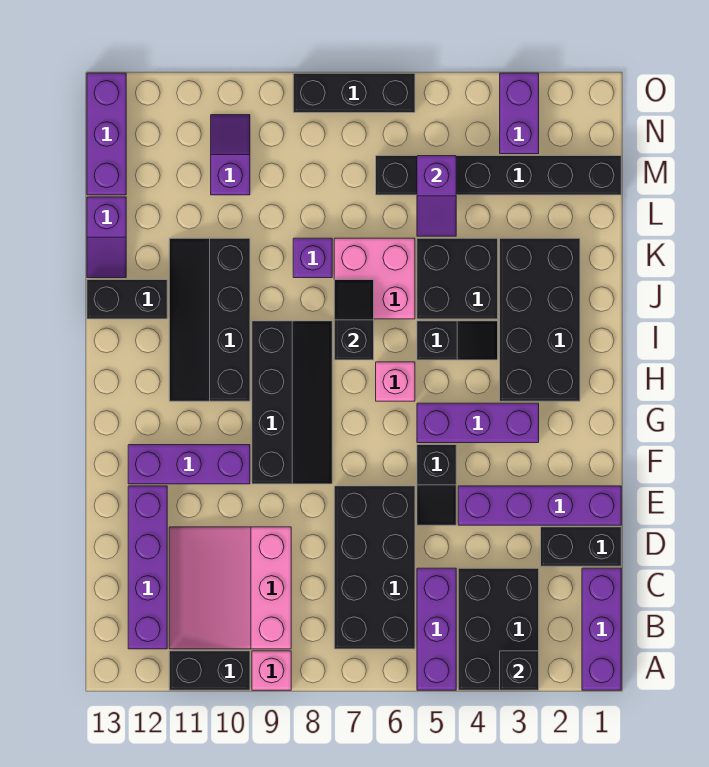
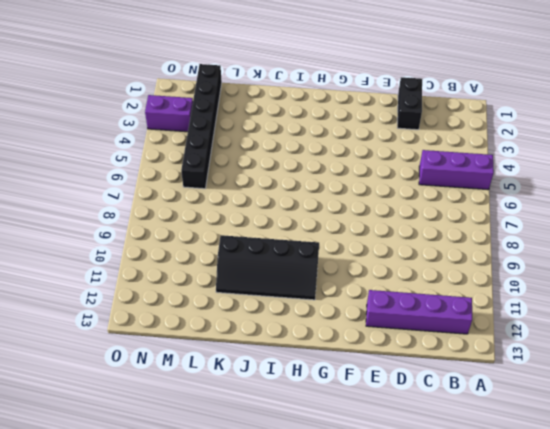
none -> purple brick A1:C1 level 1
none -> black brick A3:C4 level 1
none -> pink brick A9 level 1
none -> black brick A10:A11 level 1

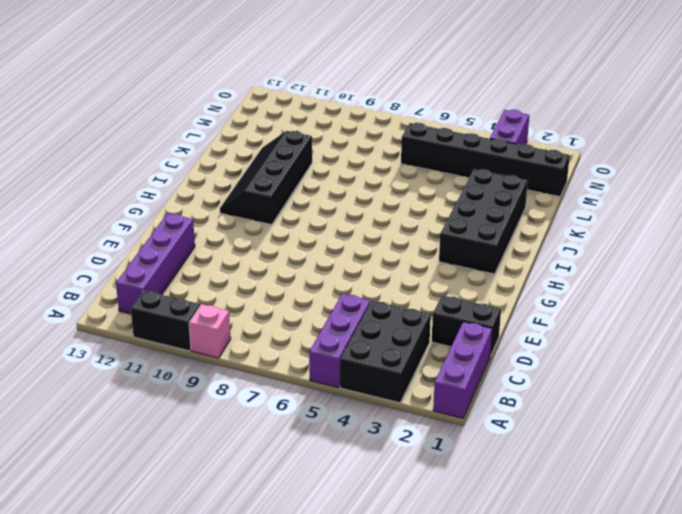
none -> black brick B6:E7 level 1
none -> pink slope B9:D11 level 1 top 9
none -> purple brick E1:E4 level 1
none -> black slope E5:F5 level 1 top F

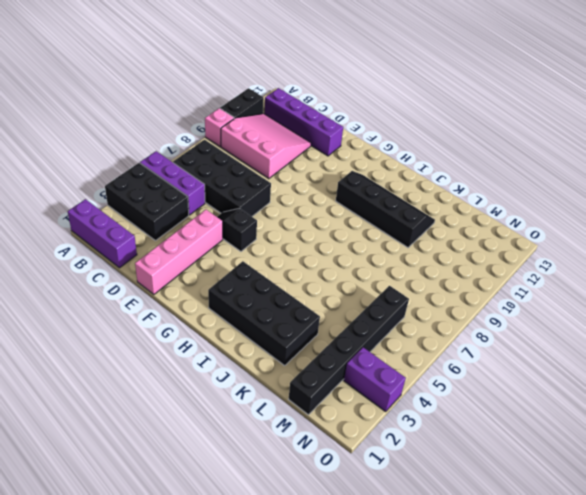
pink brick E1:E4 level 1 -> purple brick E1:E4 level 1
none -> black brick D1:D2 level 1
none -> black slope F8:I9 level 1 top 9
none -> purple brick F10:F12 level 1
none -> purple brick G3:G5 level 1

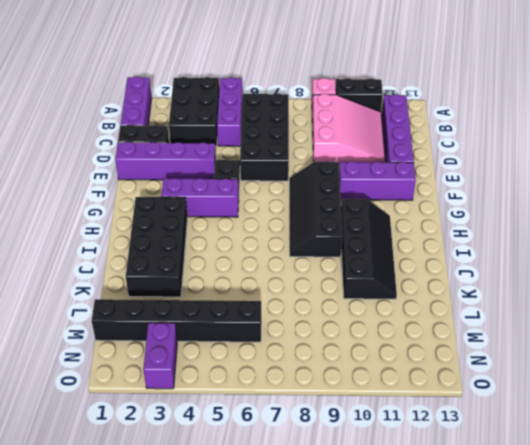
none -> pink brick H6 level 1
none -> black slope I4:I5 level 1 top 5
none -> black brick J4:K5 level 1
none -> pink brick J6:K7 level 1

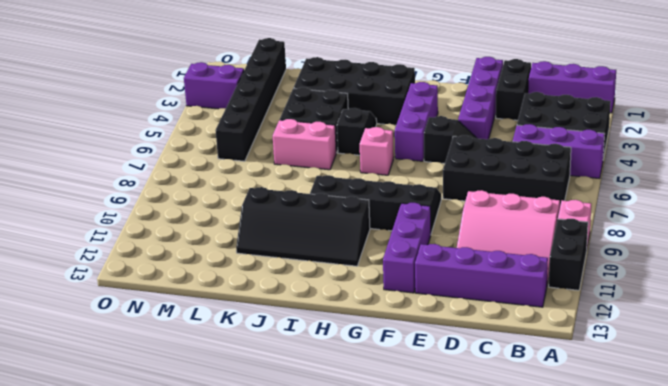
pink brick J6:K6 level 1 -> pink brick J6:K7 level 1
none -> black brick J12:J13 level 1
none -> purple brick K8 level 1
none -> purple slope K13:L13 level 1 top L
none -> purple slope M10:N10 level 1 top M

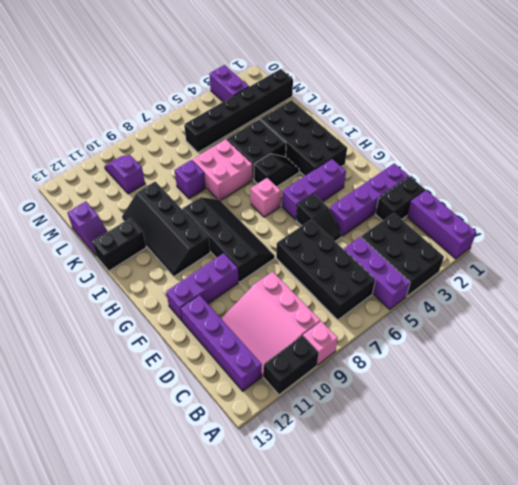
none -> purple brick M13:O13 level 1
none -> black brick O6:O8 level 1
none -> black brick A3 level 2
none -> black slope I7:J7 level 2 top I

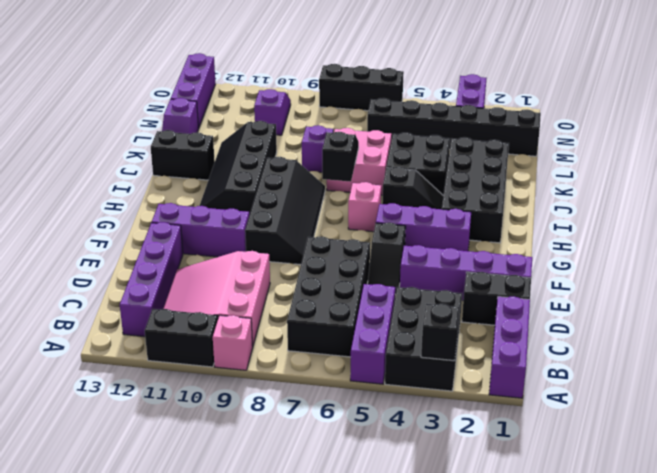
none -> purple slope L5:M5 level 2 top M

